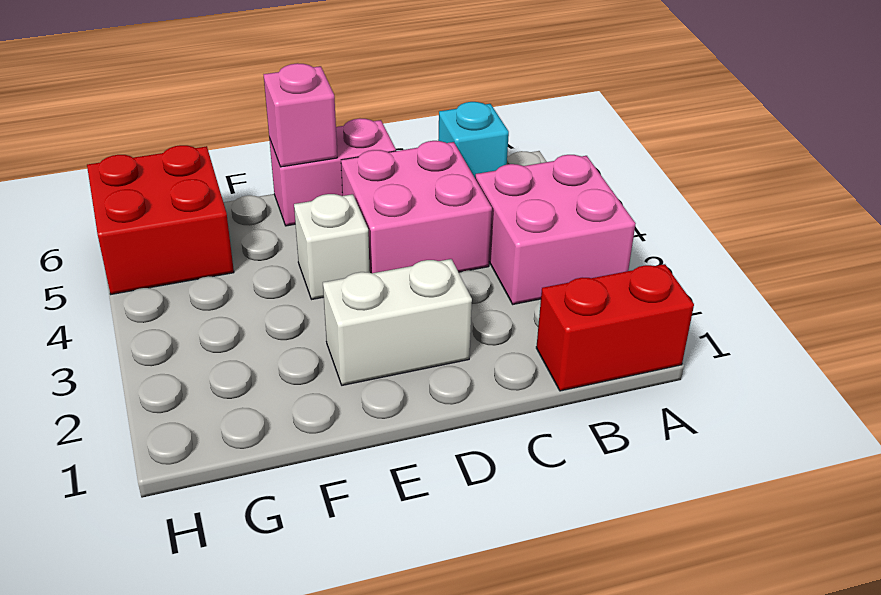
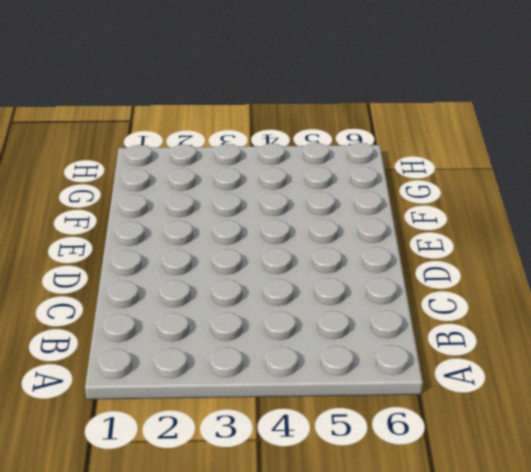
none -> red brick A1:B1 level 1
none -> pink brick A3:B4 level 1

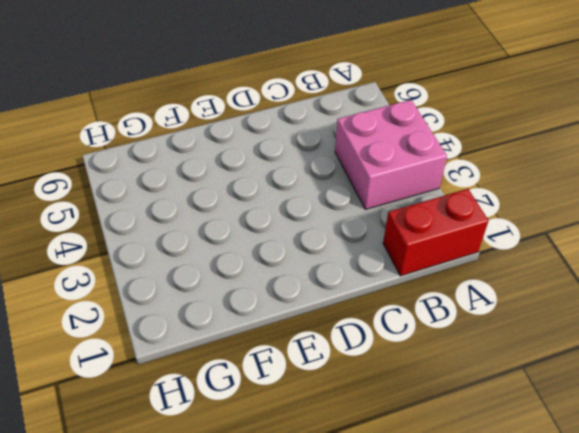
none -> cyan brick B6 level 1
none -> pink brick C4:D5 level 1

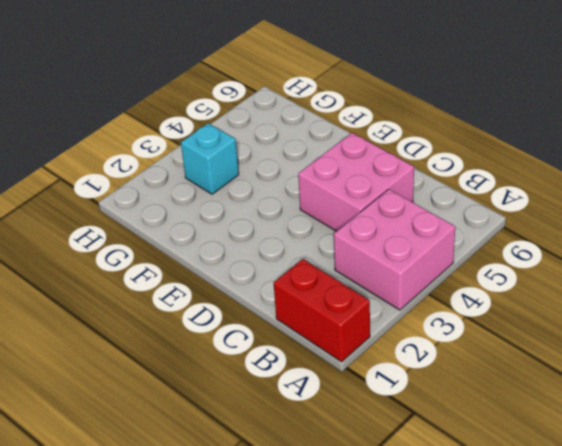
cyan brick G3 level 1 -> cyan brick B6 level 1
none -> white brick D2:E2 level 1
none -> pink brick D6:E6 level 1

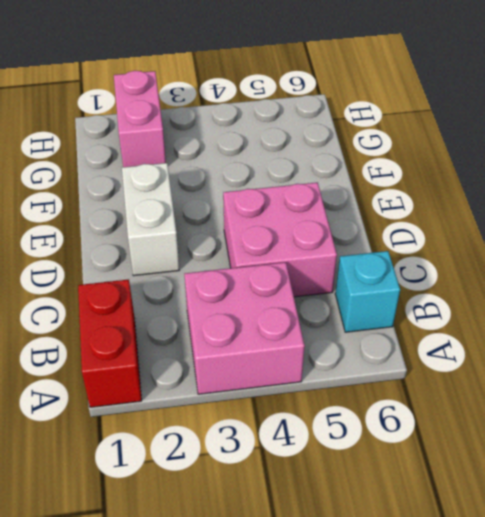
pink brick G2:H2 level 1 -> pink brick D6:E6 level 1
none -> white brick E4 level 1
none -> red brick G5:H6 level 1

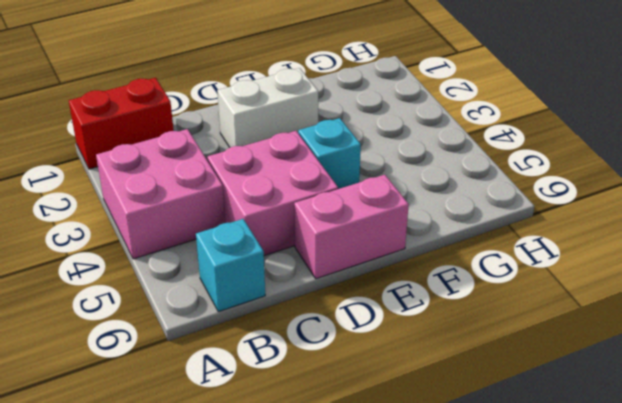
cyan brick E4 level 1 -> white brick E4 level 1
none -> red brick G5:H6 level 1
none -> pink brick E6 level 2

